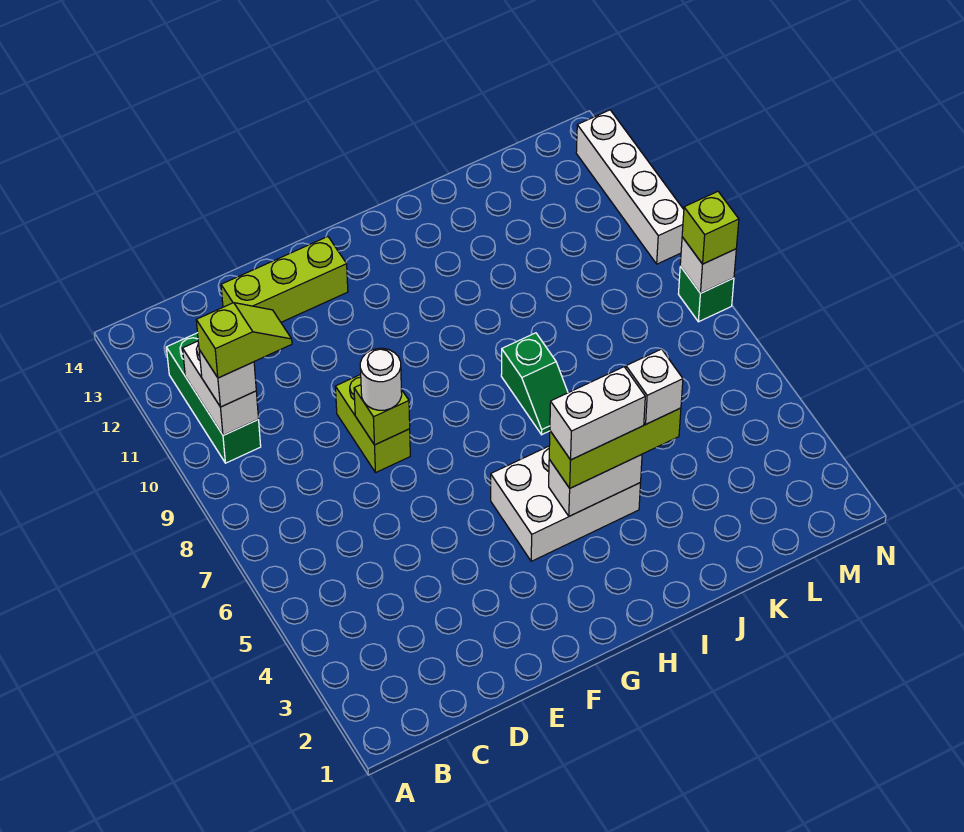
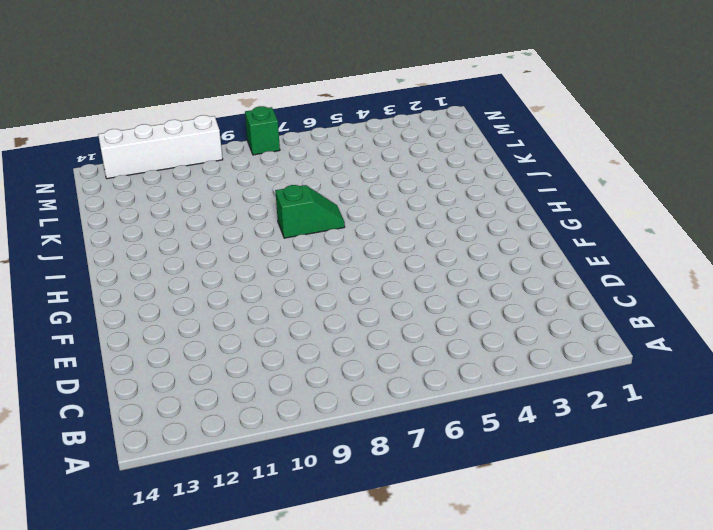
none -> green brick B10:B12 level 1
none -> lime brick D13:F13 level 1
none -> lime brick E8:E9 level 1

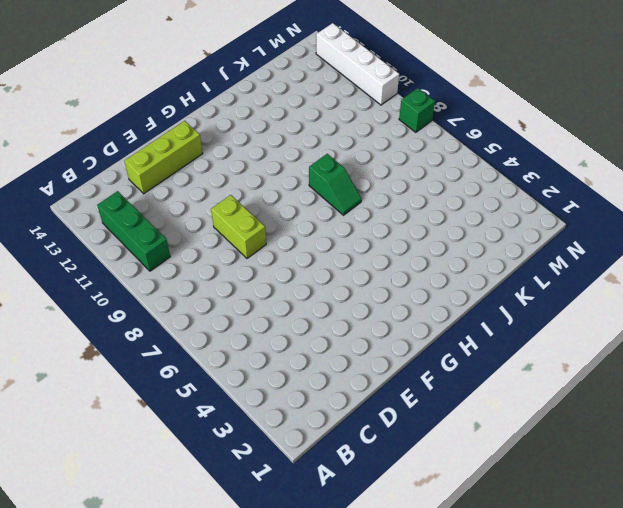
none -> white brick G4:I5 level 1
none -> white brick B10:B11 level 2
none -> lime brick E8 level 2

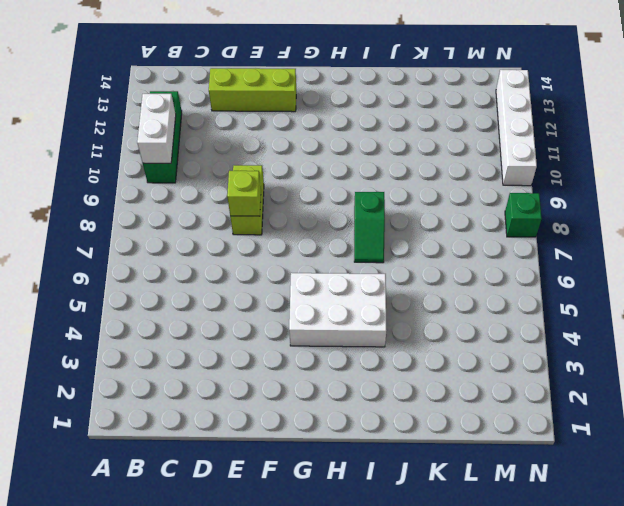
none -> white brick H4:I4 level 2
none -> white brick N8 level 2
none -> white brick B10 level 3

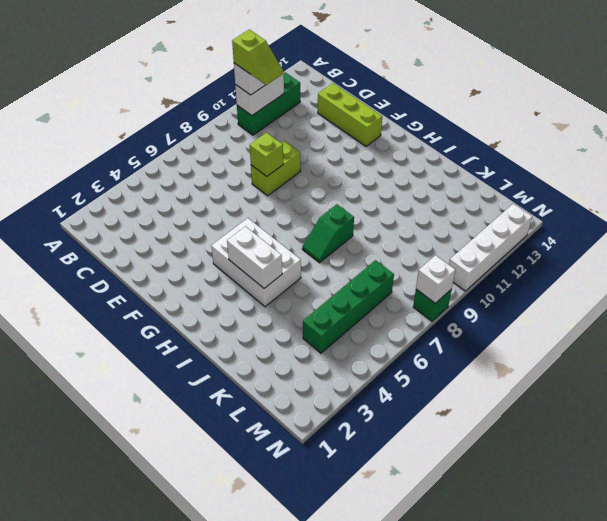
green brick L4:L7 level 1 -> none
none -> white round brick E8 level 3
none -> lime brick H4:J4 level 3
none -> lime brick N8 level 3

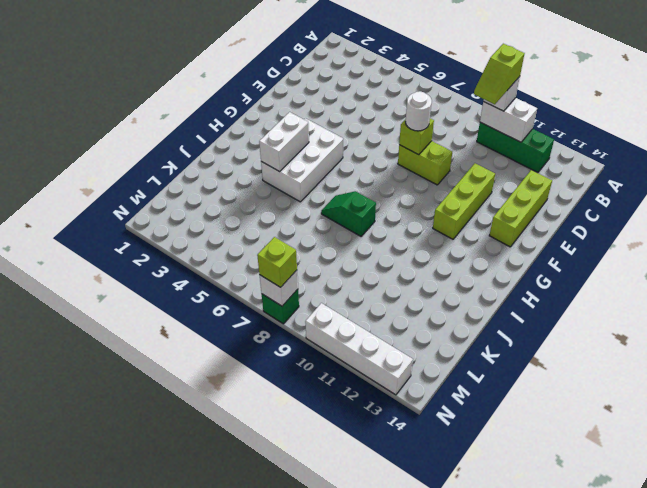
lime brick E11:G11 level 1 -> lime brick H4:J4 level 3
none -> white brick H4:I4 level 4
none -> white brick J4 level 4

